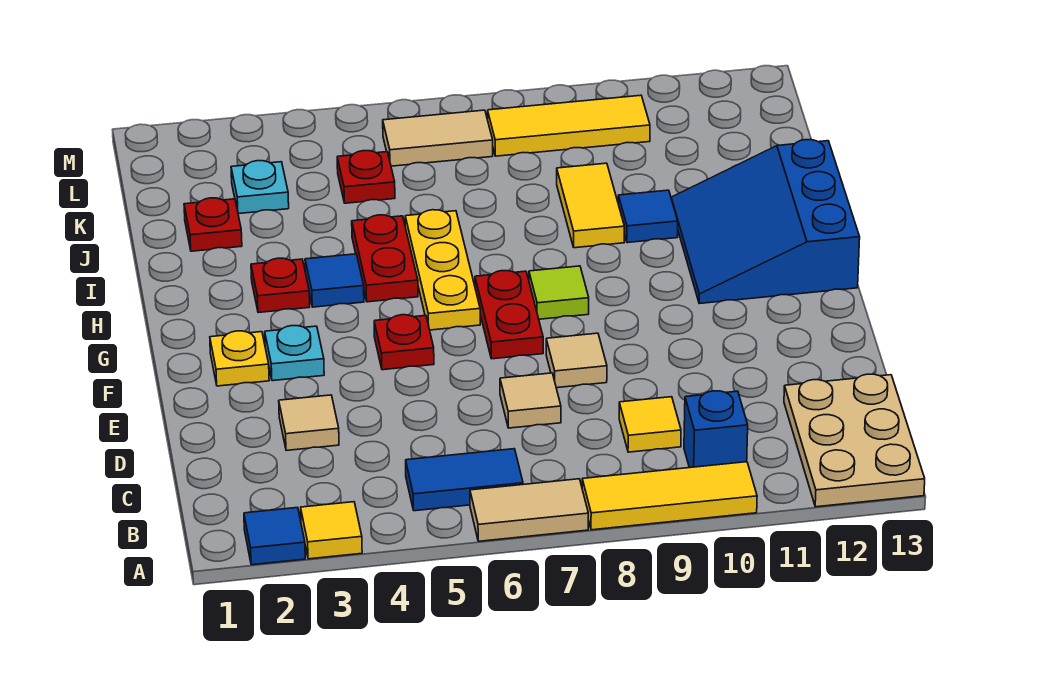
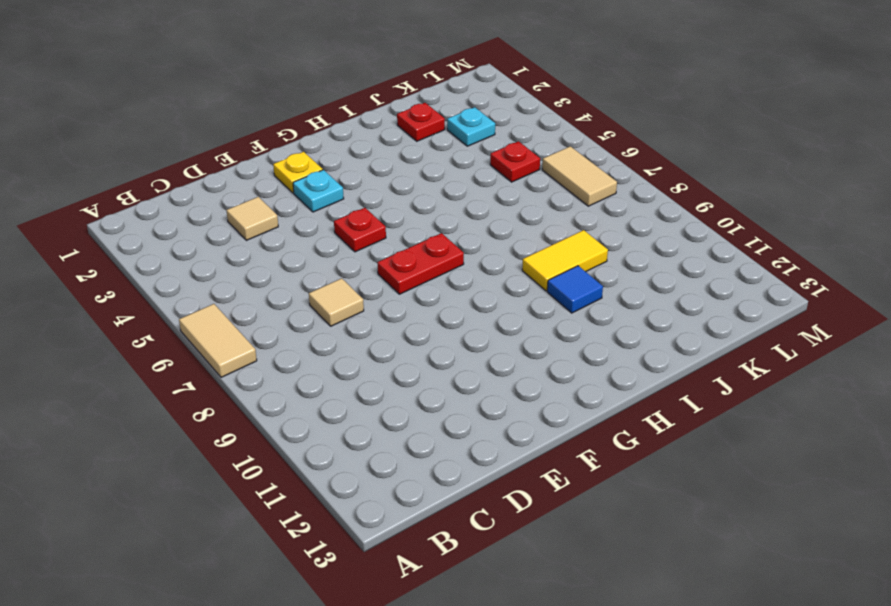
none -> blue tile A2 level 1
none -> yellow tile A3 level 1
none -> yellow tile A8:A10 level 1

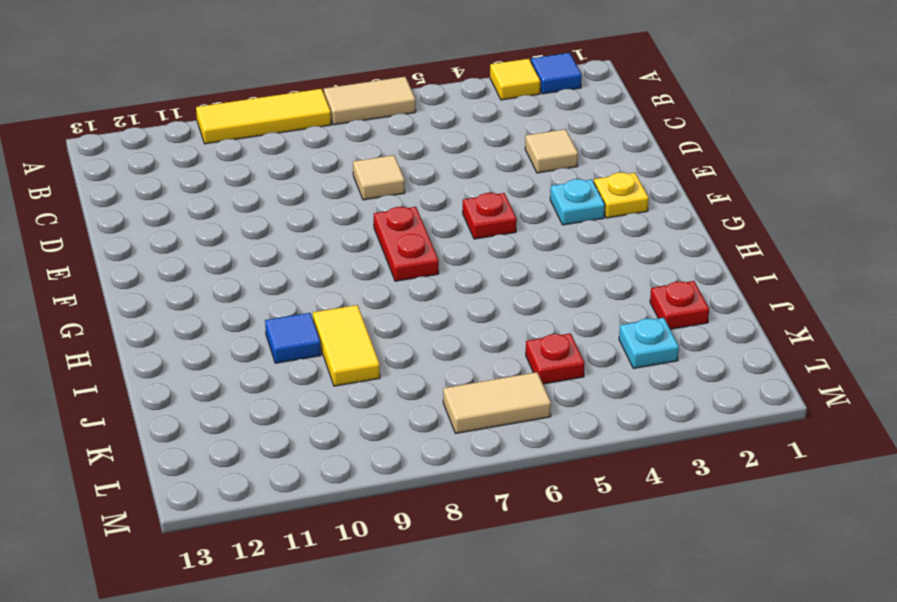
none -> tan plate A12:C13 level 1
none -> blue tile B5:B6 level 1
none -> blue brick B10 level 1

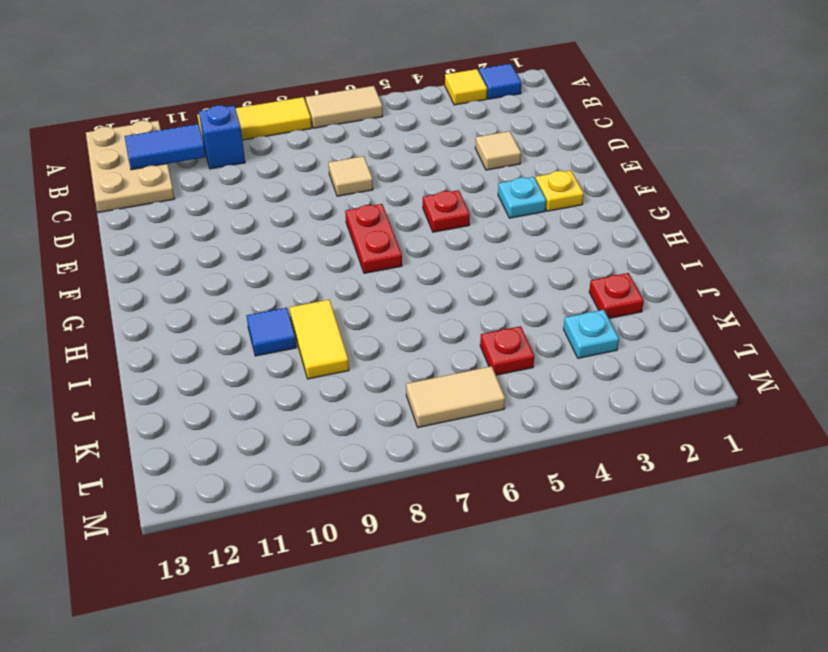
blue tile B11:B12 level 2 -> blue tile B5:B6 level 1
none -> yellow tile C9 level 1
none -> tan tile E8 level 1
none -> yellow plate G6:I6 level 1

